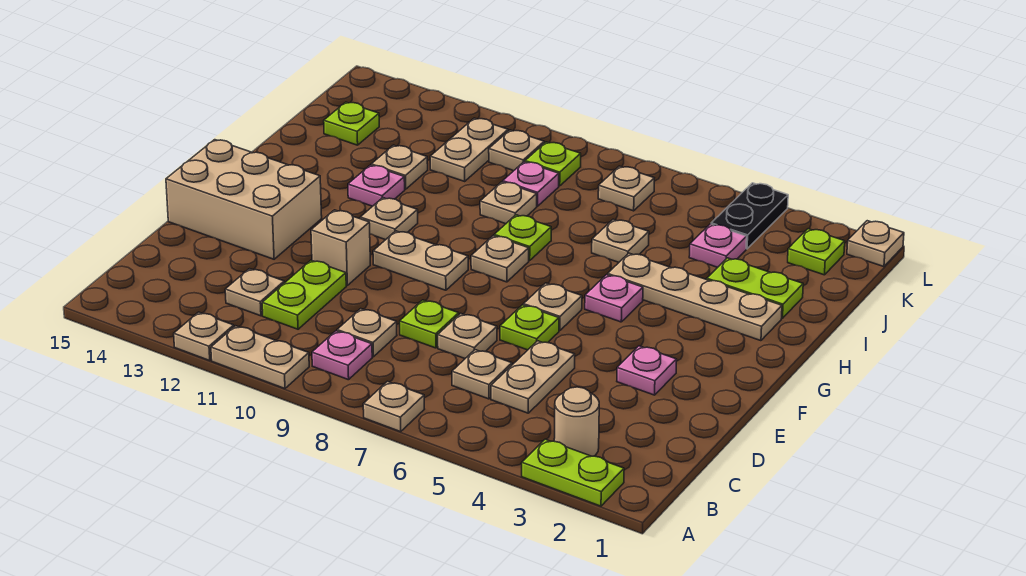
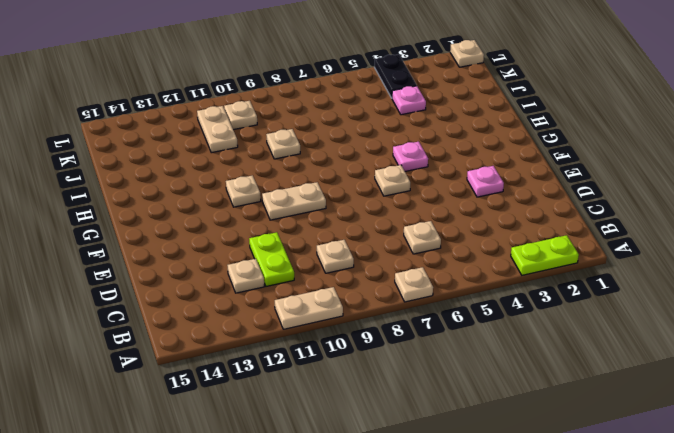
none -> tan plate A12 level 1
none -> tan round brick B3 level 1
none -> pink plate B9 level 1
none -> tan plate C5:D5 level 1

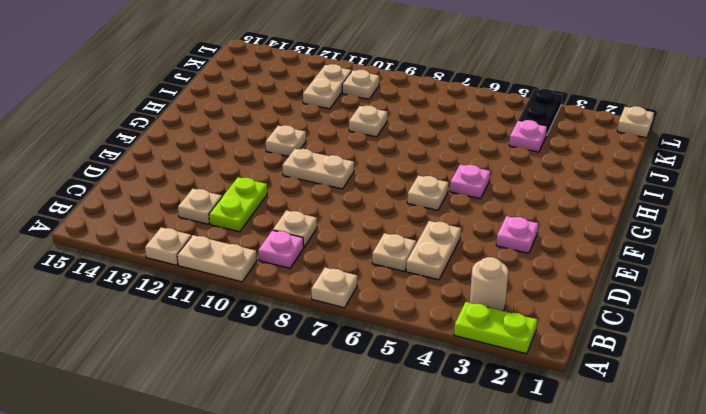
none -> tan plate D7 level 1
none -> lime plate D8 level 1
none -> lime plate E6 level 1
none -> tan brick E11 level 1

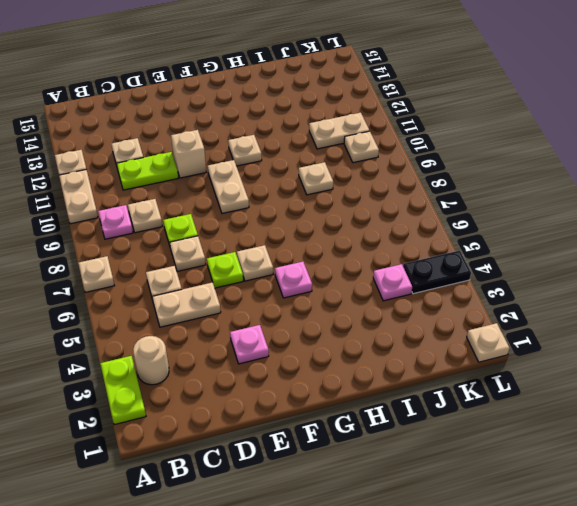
none -> tan brick E13:F15 level 1
none -> tan plate G8 level 1
none -> tan plate H2:H5 level 1
none -> lime plate H8 level 1

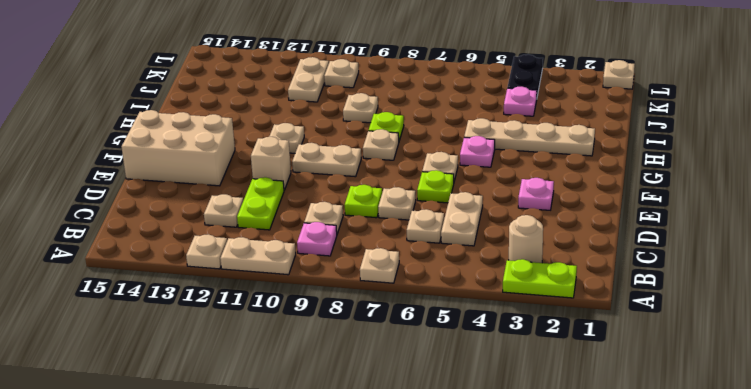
none -> pink plate H12 level 1
none -> lime plate I2:I3 level 1
none -> tan plate I6 level 1
none -> tan plate I12 level 1

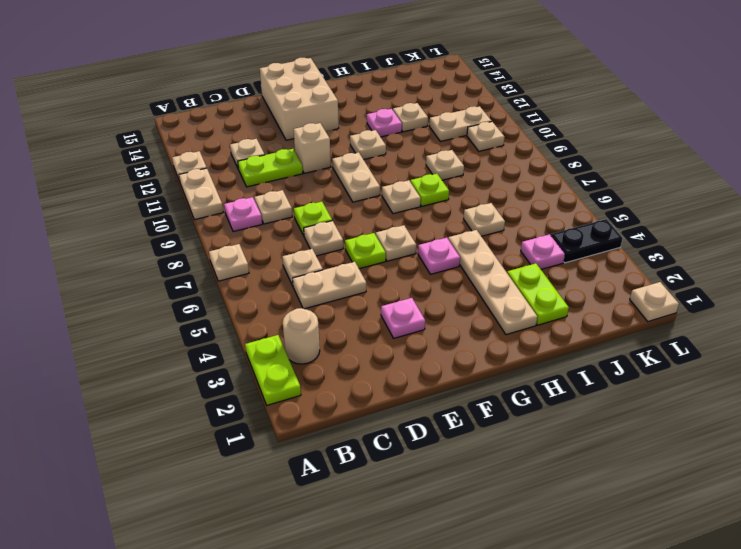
none -> pink plate J9 level 1
none -> lime plate J14 level 1
none -> lime plate K2 level 1
none -> tan plate K7 level 1

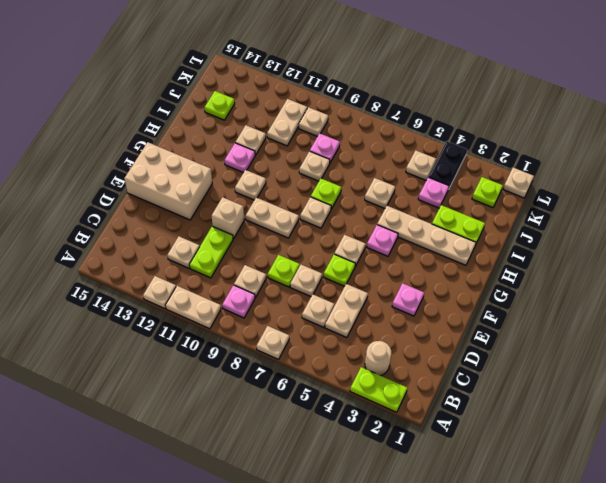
tan plate K5 level 1 -> tan plate K7 level 1
none -> lime plate K9 level 1

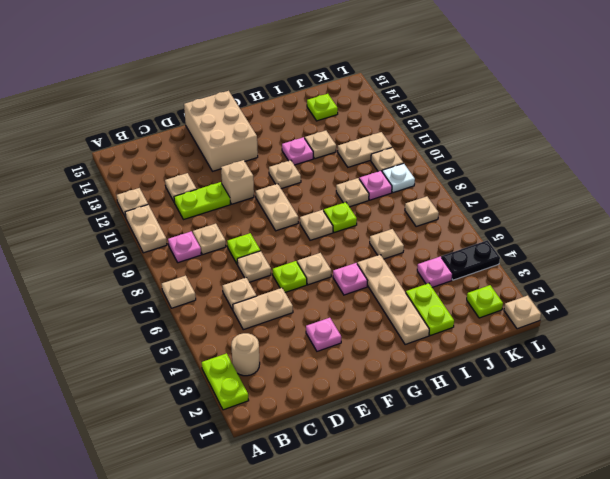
white plate K9 level 1 -> lime plate K9 level 1

